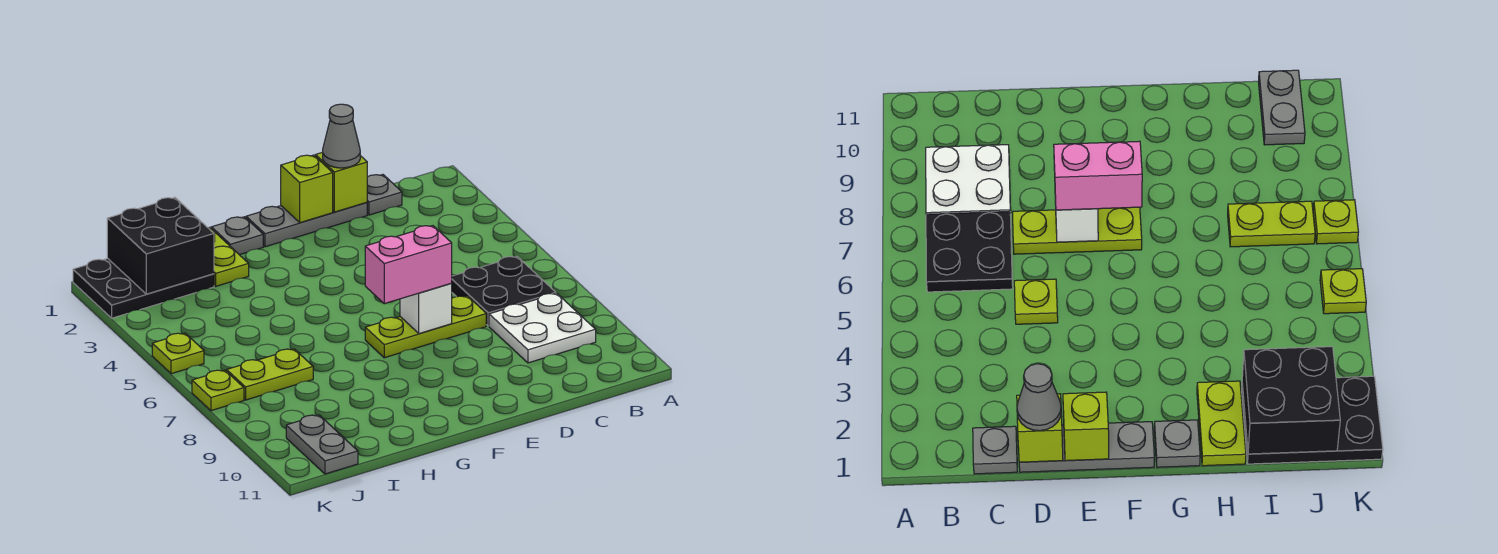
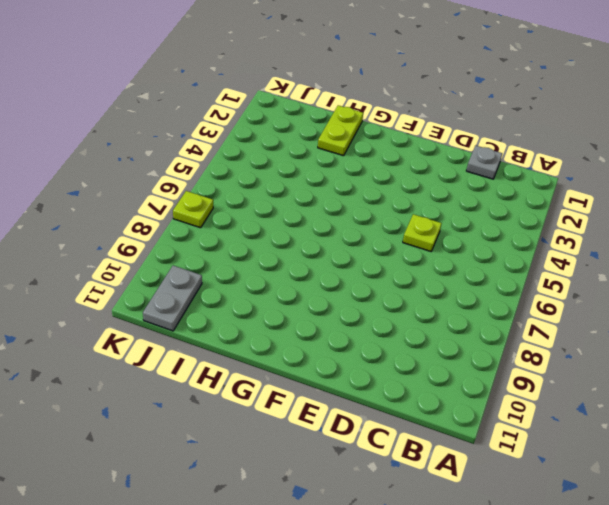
none -> black plate B6:C7 level 1
none -> white plate B8:C9 level 1
none -> grey plate D1:F1 level 1

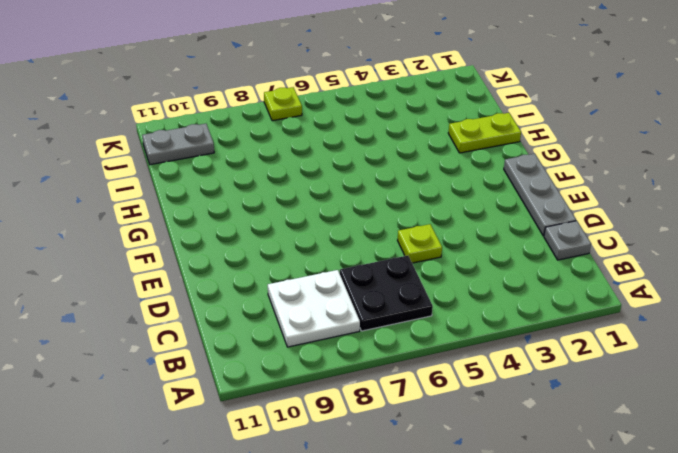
none -> lime plate D7:F7 level 1
none -> grey plate G1 level 1
none -> black plate I1:K2 level 1

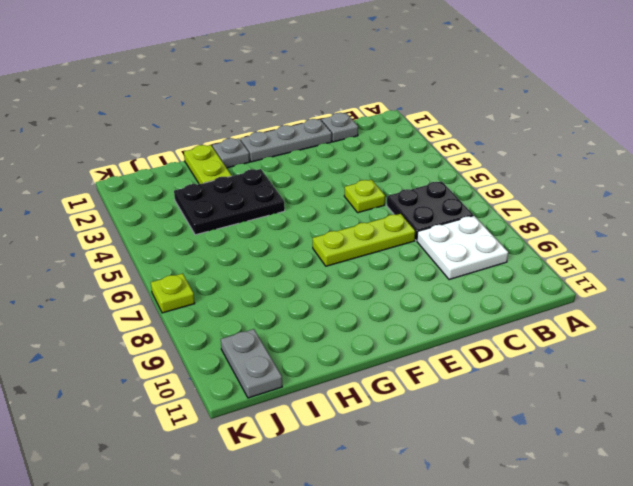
black plate G3:I4 level 1 -> black plate I1:K2 level 1
none -> lime plate I7:J7 level 1
none -> lime plate K5 level 1
none -> lime brick D1 level 2

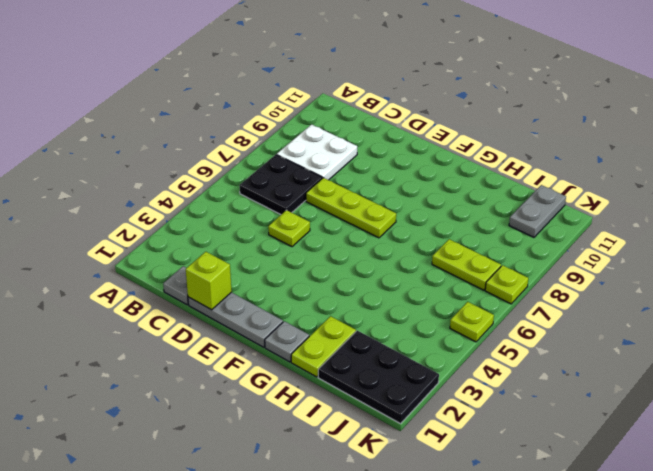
none -> lime brick E1 level 2
none -> white brick E7 level 2
none -> black brick I1:J2 level 2

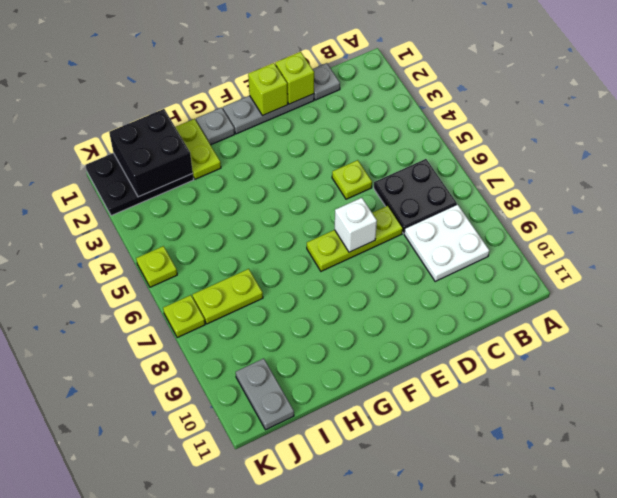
none -> grey cone D1 level 3
none -> pink brick E7:F7 level 3

